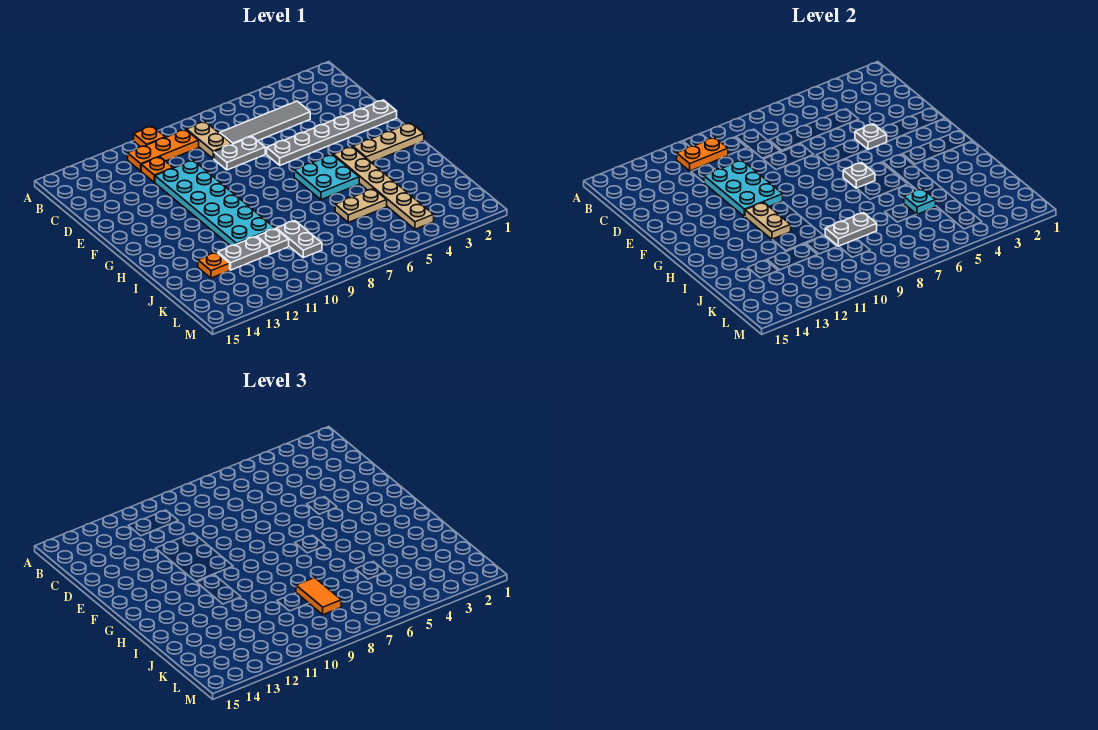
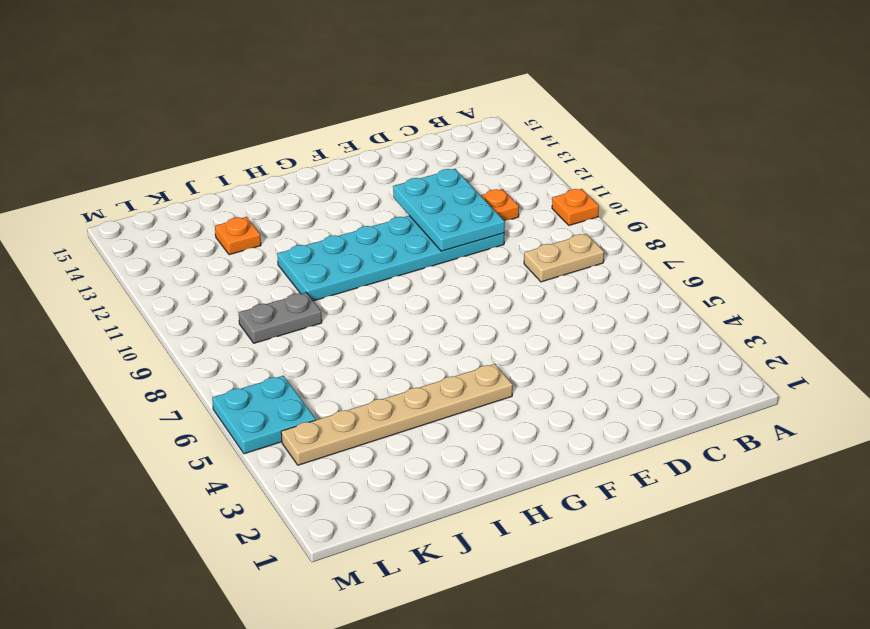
cyan plate D10:E12 level 2 -> cyan plate D10:F11 level 2
cyan plate L5:M6 level 1 -> cyan plate G5:H6 level 1
none -> orange plate B9:B11 level 1
none -> grey tile C4:C7 level 1
none -> grey plate D7:D8 level 1

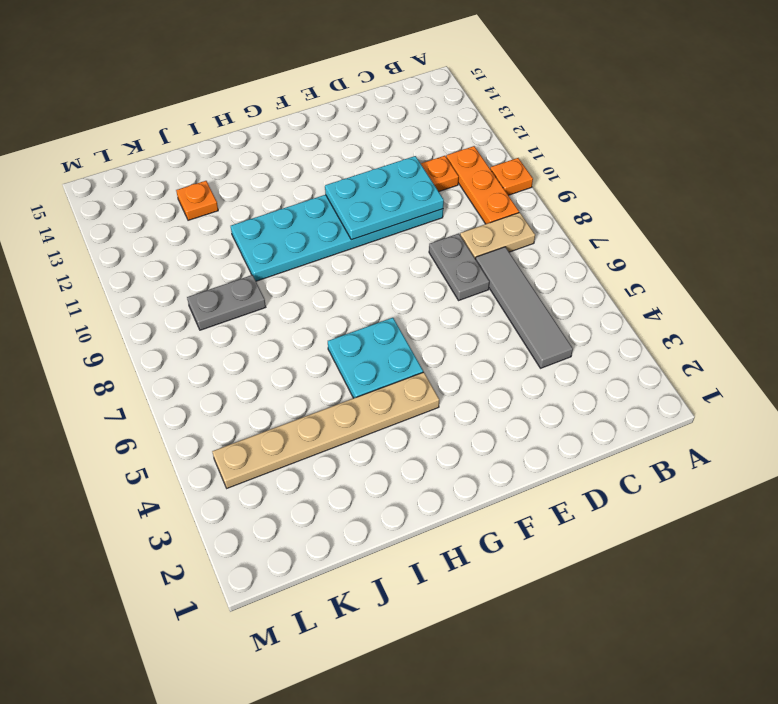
none -> grey plate E1:E6 level 1
none -> tan plate G1:G3 level 1
none -> tan plate J5:J6 level 1

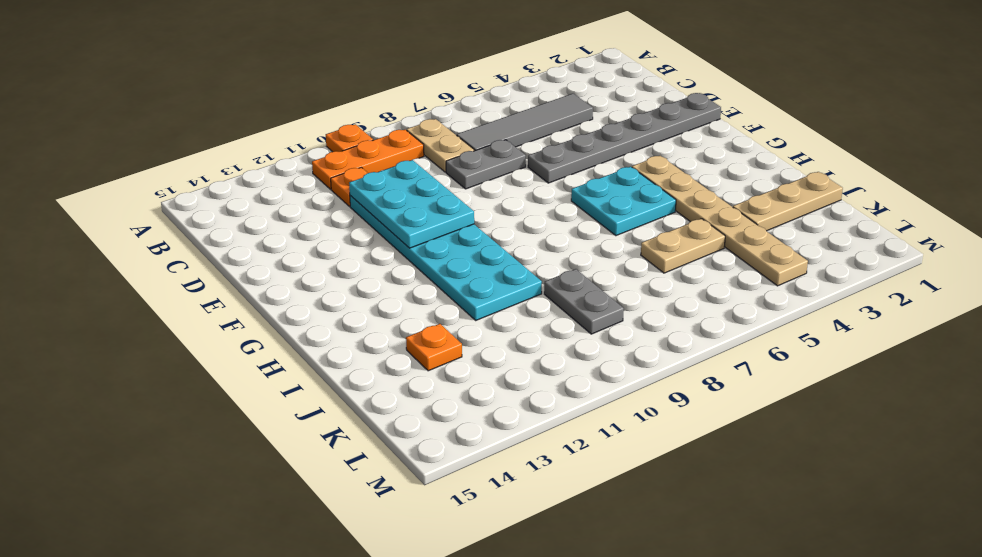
tan plate J1:J3 level 1 -> tan plate G1:G3 level 1
none -> grey plate J10 level 1
none -> grey plate J11:J12 level 1
none -> orange plate B10:B11 level 2

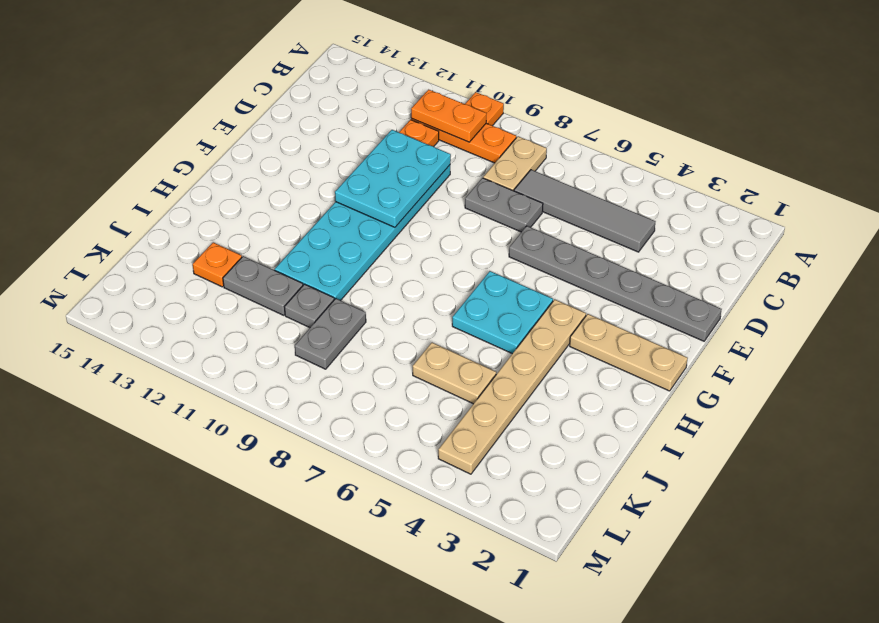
none -> grey plate E4 level 2
none -> grey plate G6 level 2
none -> tan plate G11:H11 level 2

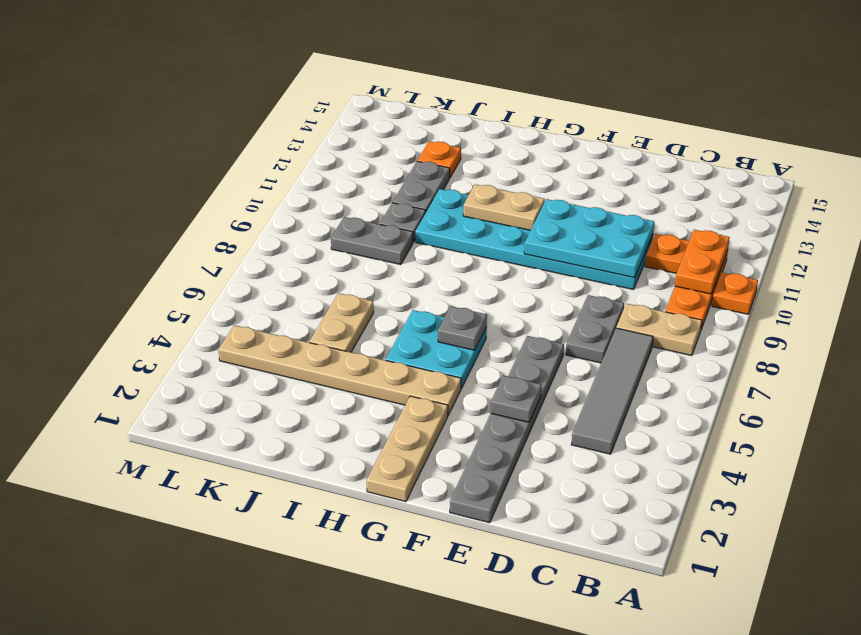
none -> cyan plate J5 level 2
none -> grey plate J8:J9 level 2
none -> orange tile J8:K8 level 3

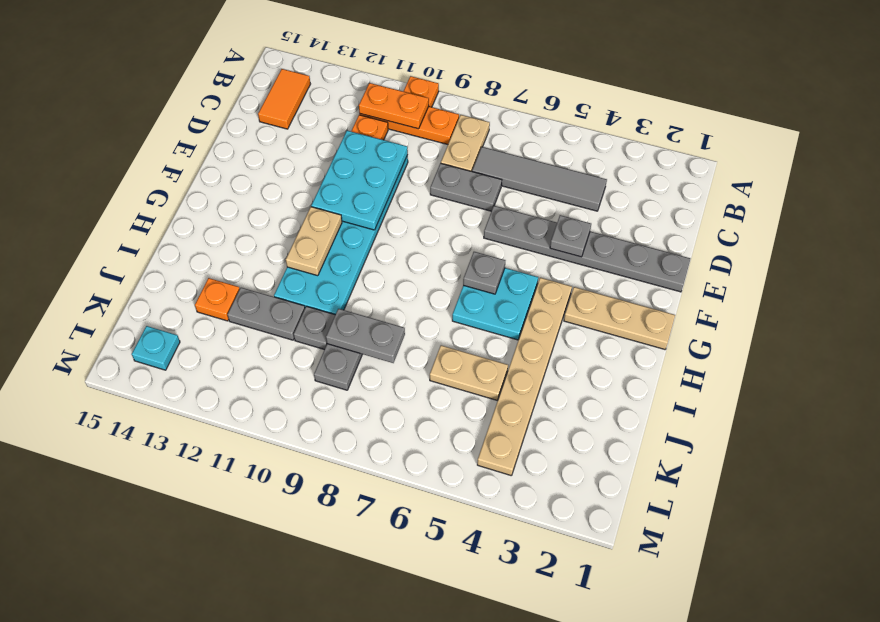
orange tile B14:C14 level 1 -> orange tile J8:K8 level 3
cyan plate L14 level 1 -> cyan plate J5 level 2

